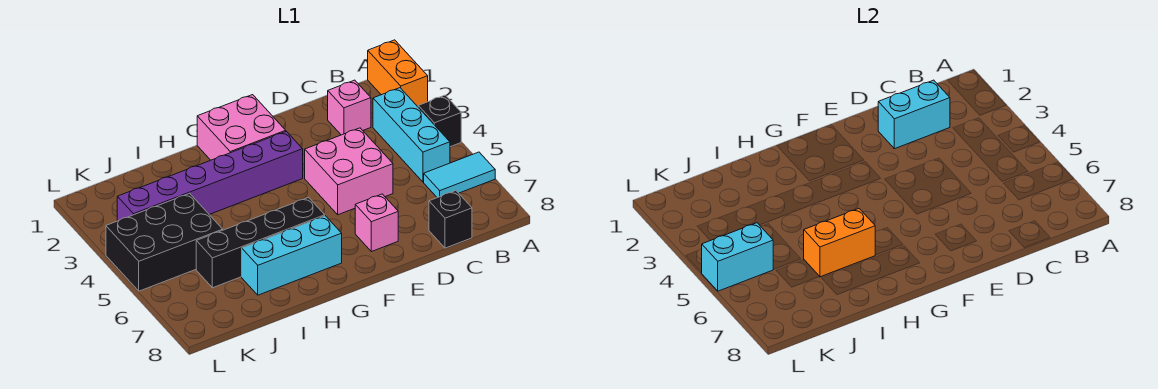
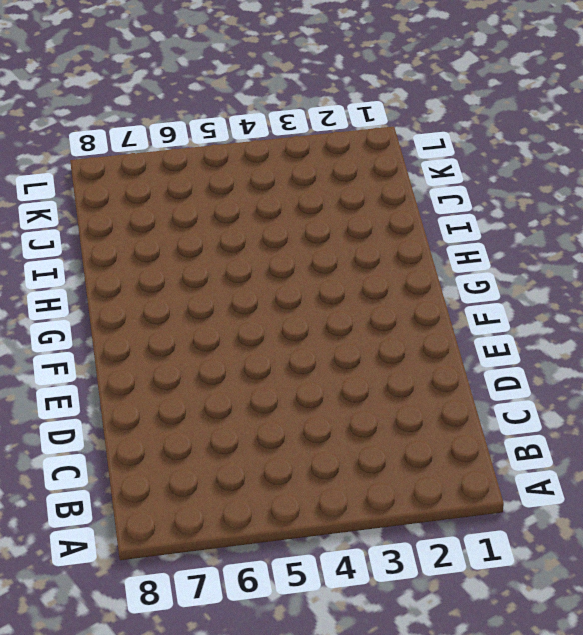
none -> orange brick A1:A2 level 1
none -> black brick A4 level 1
none -> cyan tile A6:B6 level 1

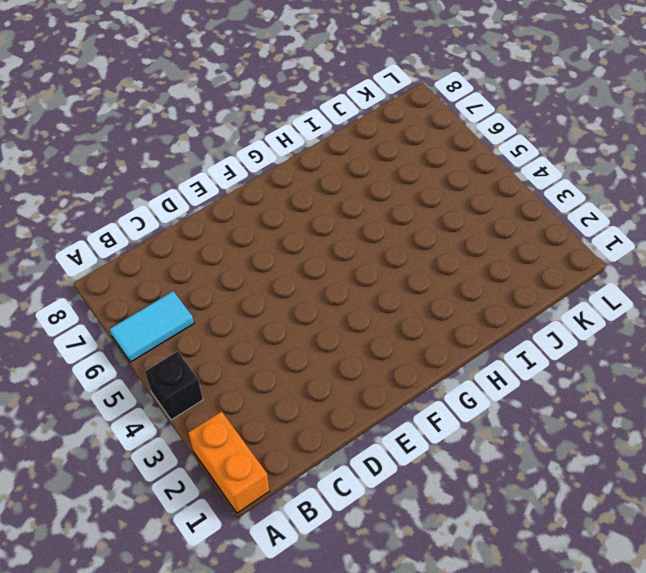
none -> cyan brick B3:B5 level 1
none -> pink brick C2 level 1
none -> black brick C8 level 1

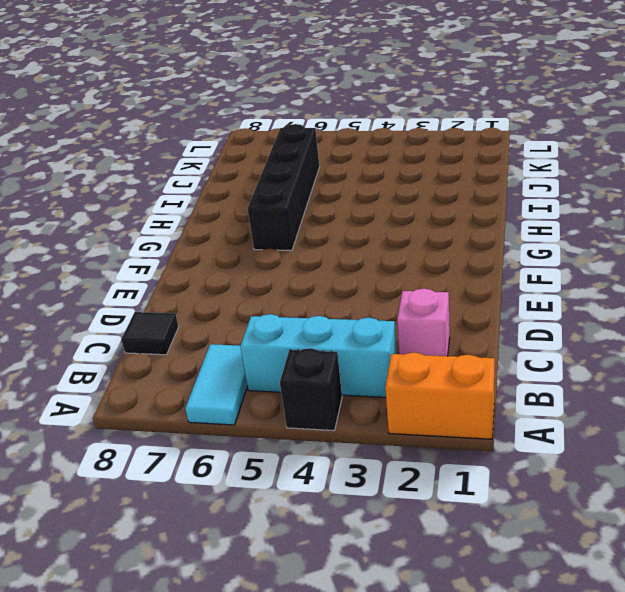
black tile C8 level 1 -> black brick C8 level 1
none -> pink brick D4:E5 level 1
none -> pink brick E7 level 1
none -> pink brick F1:G2 level 1

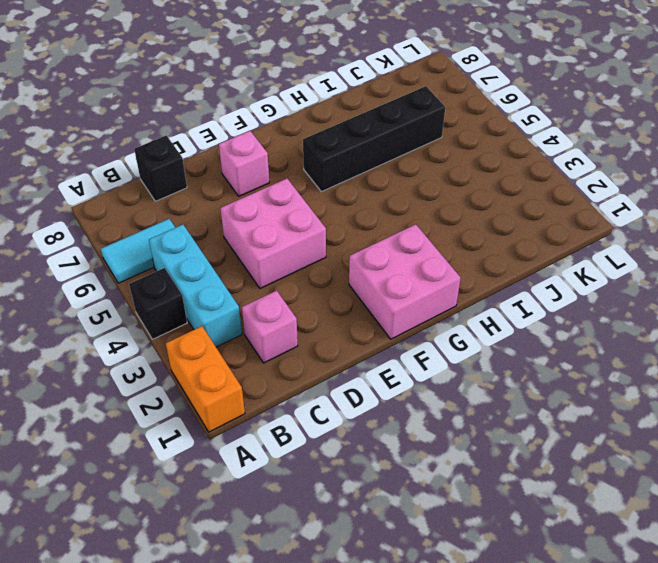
none -> purple brick F3:K3 level 1
none -> cyan brick G7:I7 level 1
none -> black brick J4:L5 level 1

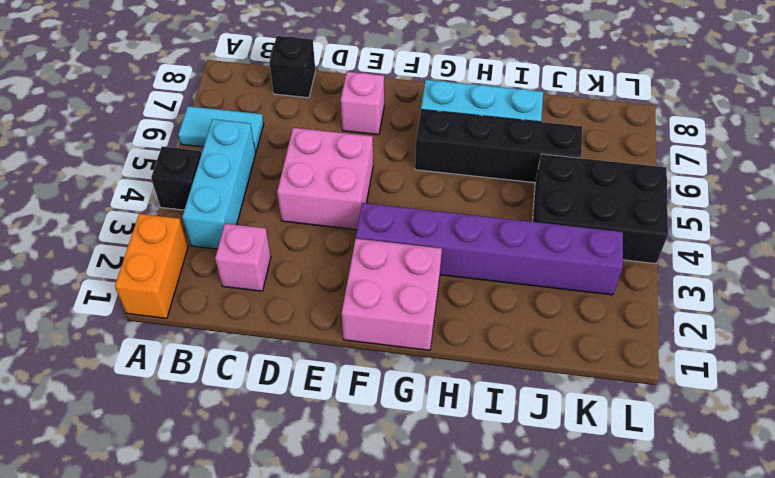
none -> cyan brick C2:D2 level 2
none -> orange brick H6:I6 level 2
none -> cyan brick K5:L5 level 2

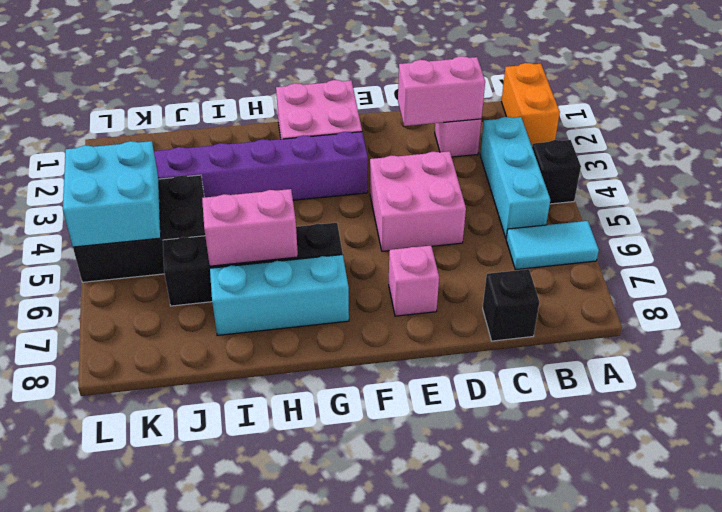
pink brick C2:D2 level 2 -> cyan brick C2:D2 level 2
pink brick H6:I6 level 2 -> orange brick H6:I6 level 2
cyan brick K4:L5 level 2 -> cyan brick K5:L5 level 2

